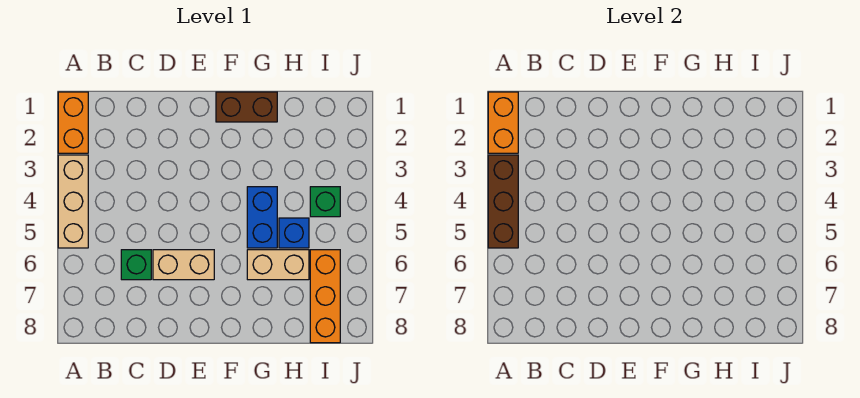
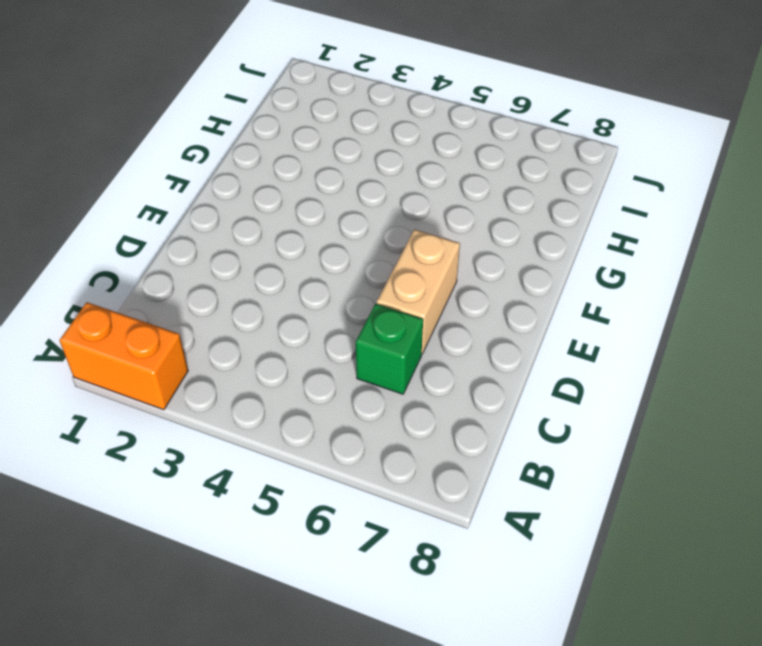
none -> tan brick A3:A5 level 1
none -> brown brick F1:G1 level 1
none -> blue brick G4:G5 level 1

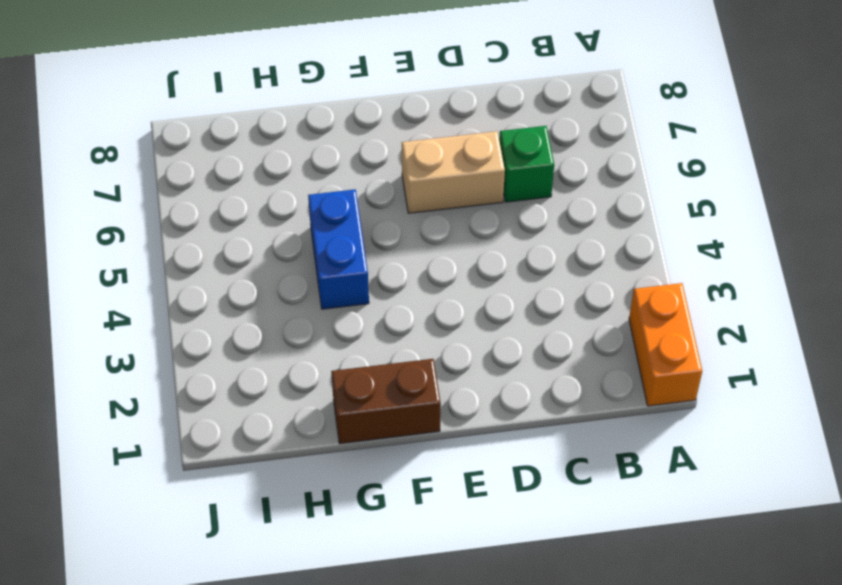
none -> tan brick A3:A5 level 1
none -> tan brick G6:H6 level 1
none -> blue brick H5 level 1

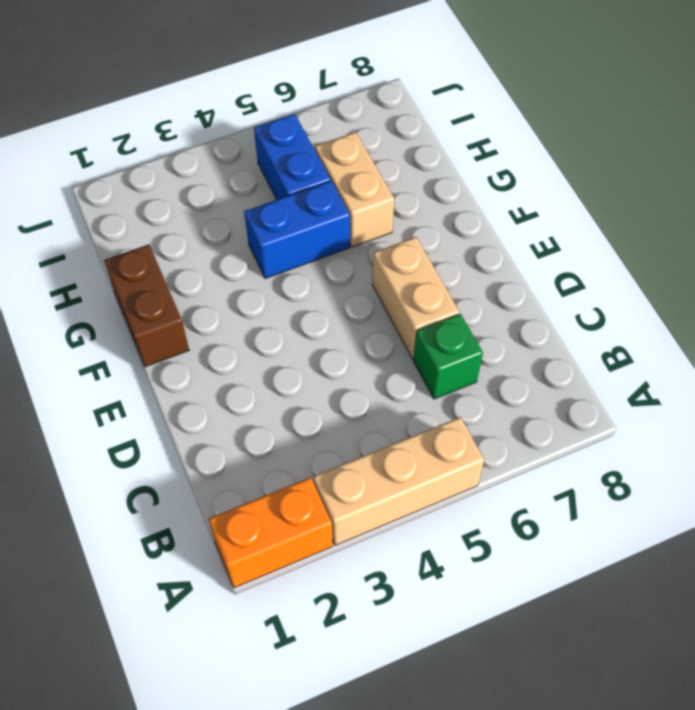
blue brick H5:I5 level 1 -> blue brick H5 level 1
none -> green brick I4 level 1
none -> orange brick I6:I8 level 1
none -> orange brick A1:A2 level 2

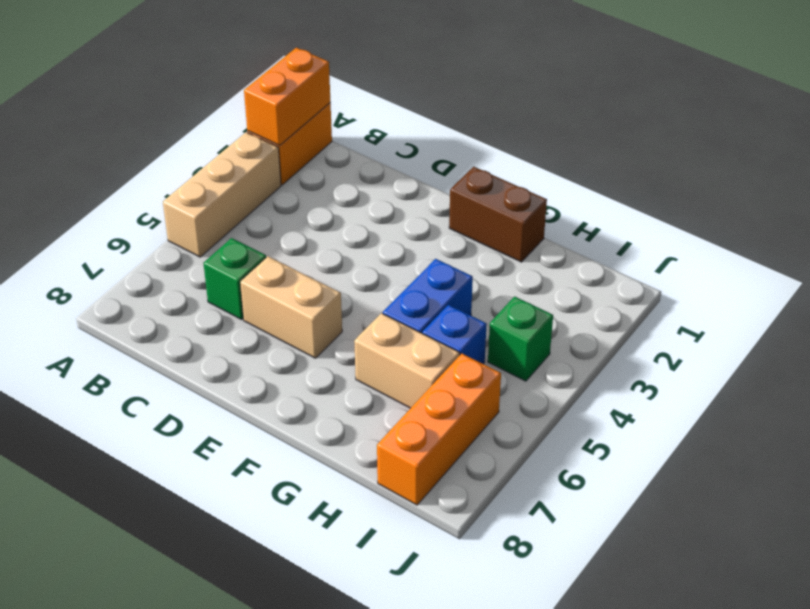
none -> brown brick A3:A5 level 2

